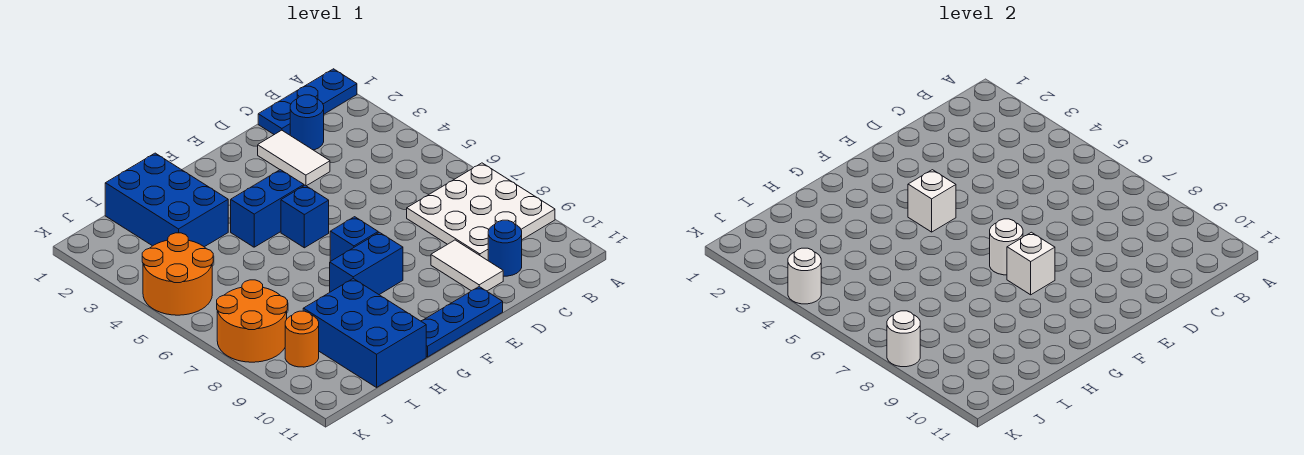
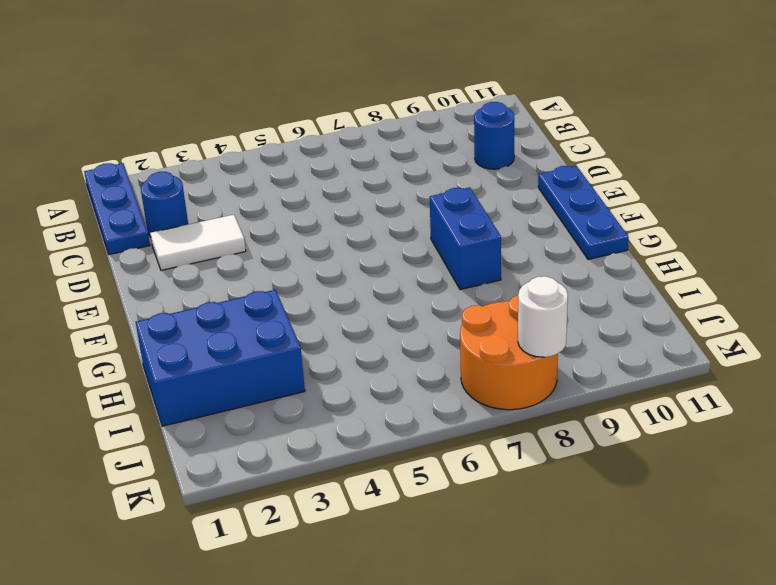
none -> white plate A7:C9 level 1
none -> white tile D9:D10 level 1
none -> blue brick F4:G4 level 1

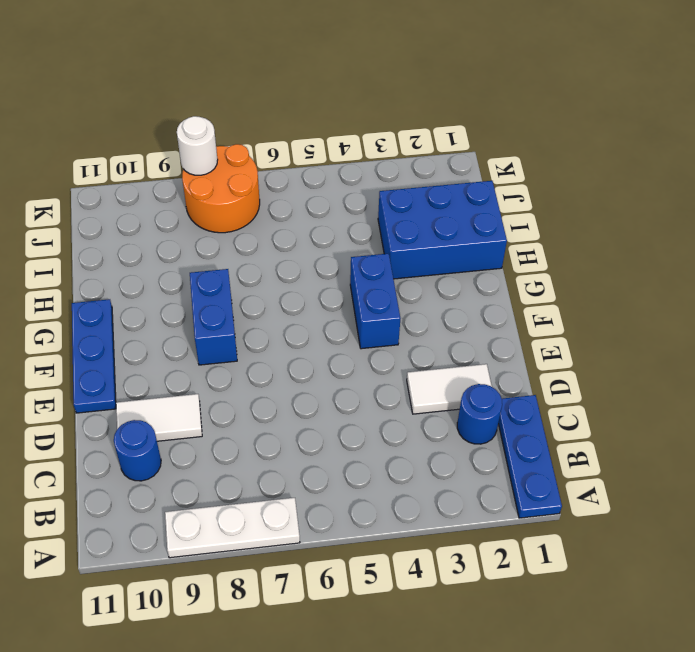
white plate A7:A9 level 1 -> white plate A7:C9 level 1
none -> blue brick F5 level 1
none -> blue brick F7 level 1
none -> blue brick H9:I11 level 1

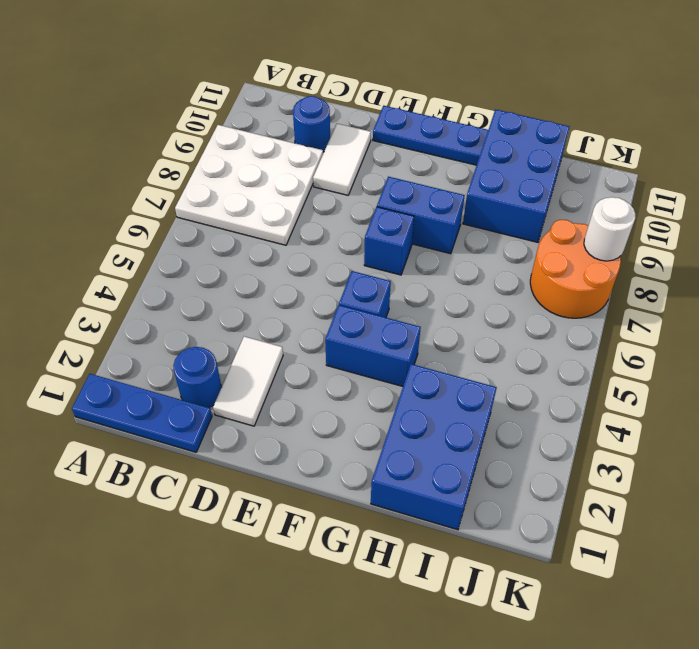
none -> orange round brick J4:K5 level 1
none -> orange round brick J9 level 1
none -> white brick F4 level 2

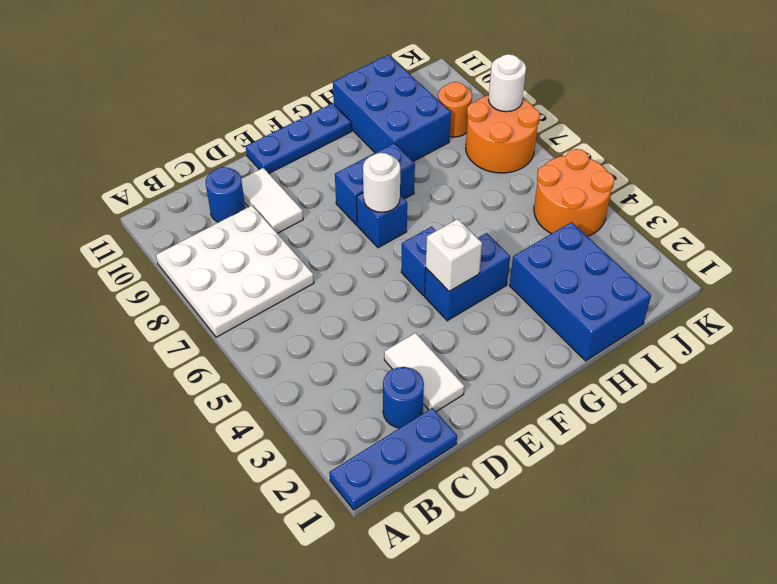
none -> white brick F8 level 2
none -> white round brick K4 level 2

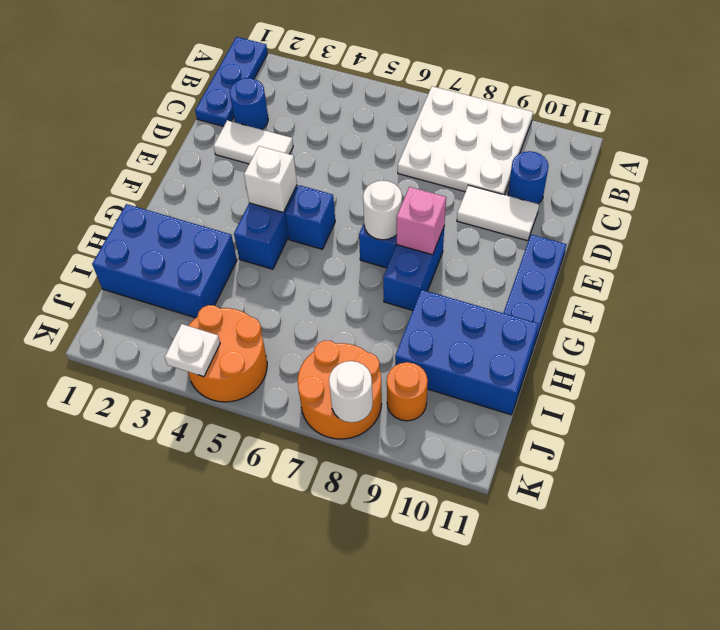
pink brick F8 level 2 -> white brick F8 level 2
white plate K4 level 2 -> white round brick K4 level 2

